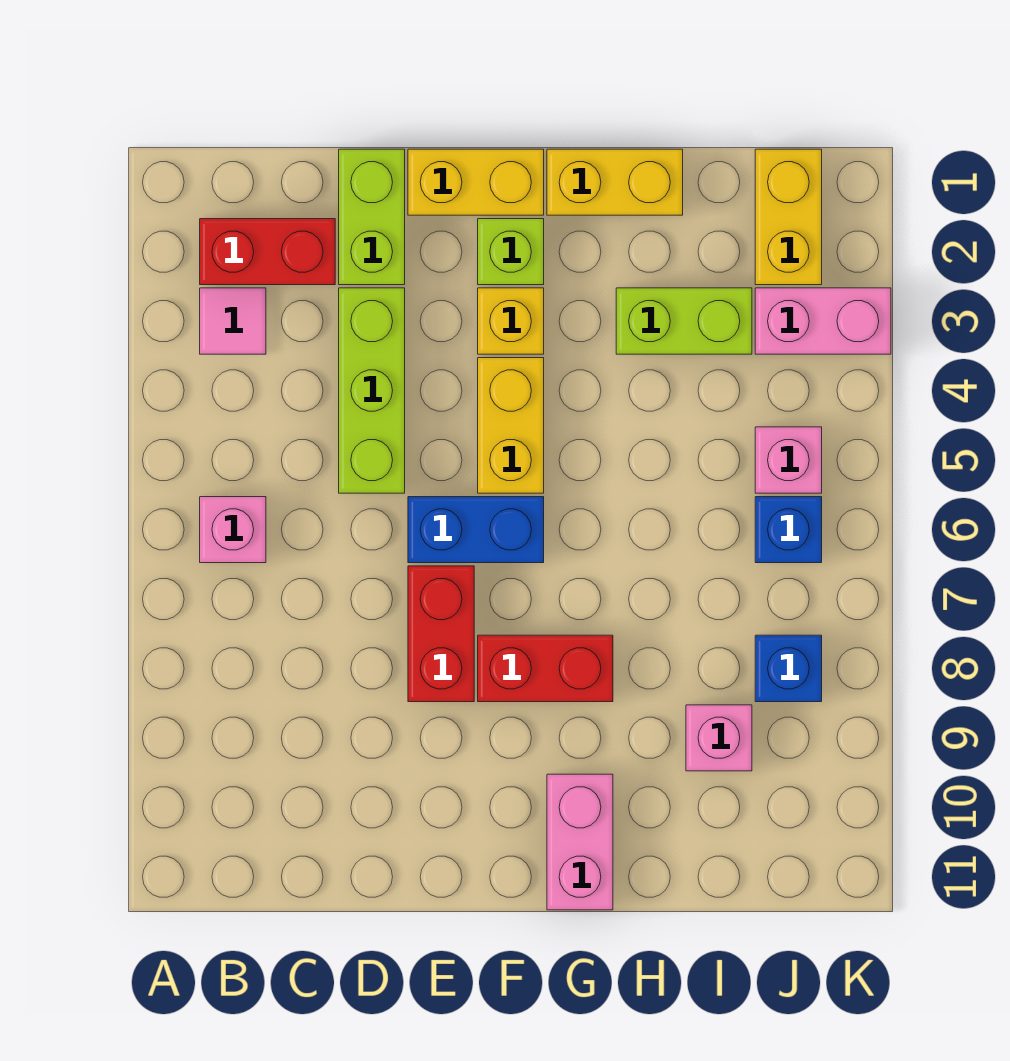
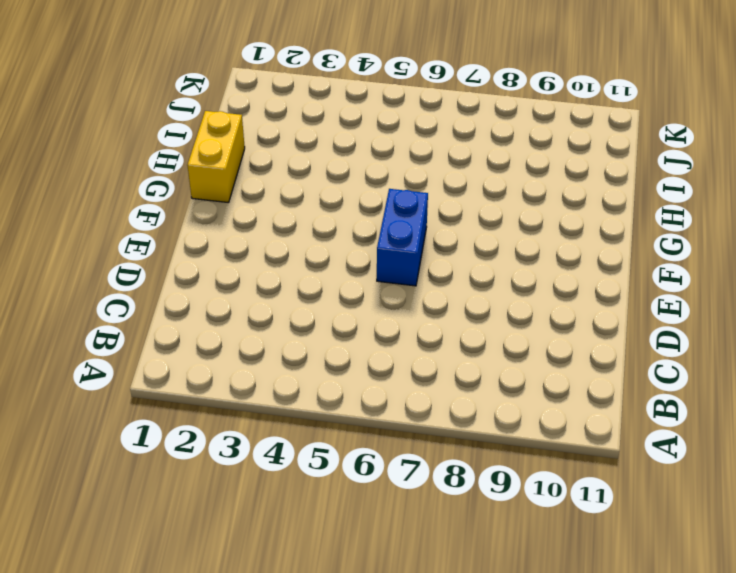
none -> red brick B2:C2 level 1
none -> pink tile B3 level 1
none -> pink brick B6 level 1

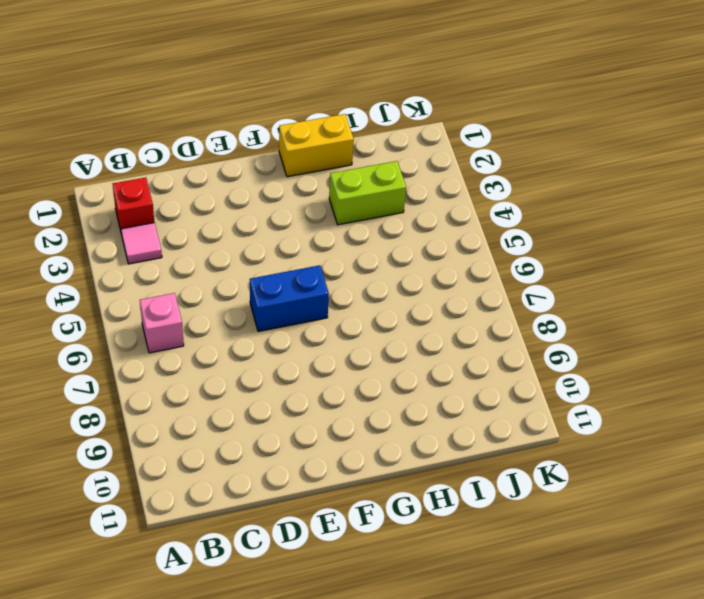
red brick B2 level 1 -> red brick B2:C2 level 1
none -> lime brick D1:D2 level 1
none -> lime brick D3:D5 level 1
none -> yellow brick E1:F1 level 1

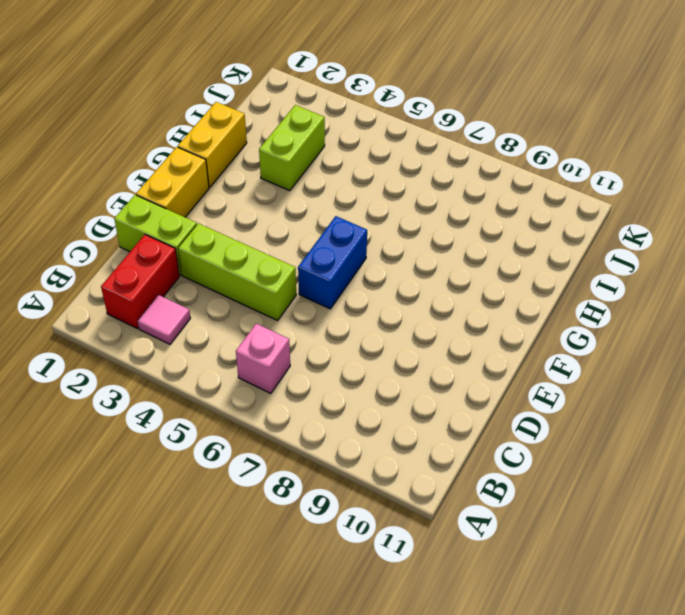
none -> red brick E7:E8 level 1
none -> lime brick F2 level 1
none -> yellow brick F3 level 1

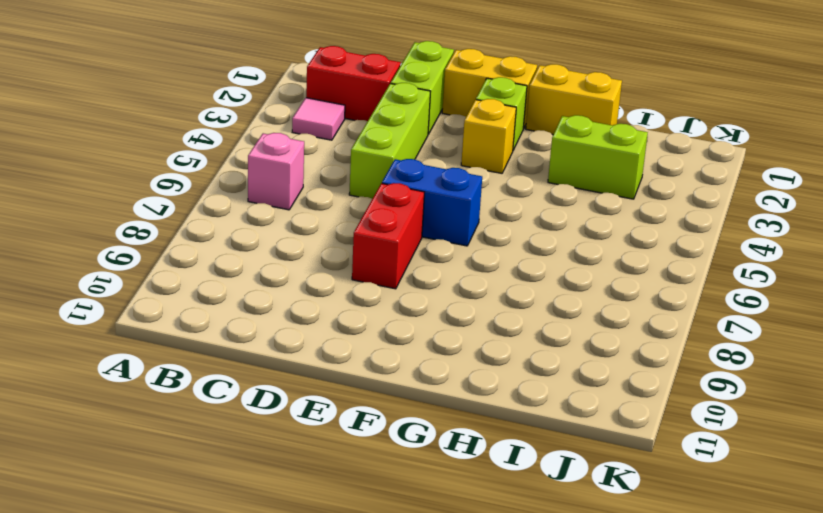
none -> yellow brick F4:F5 level 1
none -> red brick F8:G8 level 1
none -> pink brick G10:G11 level 1

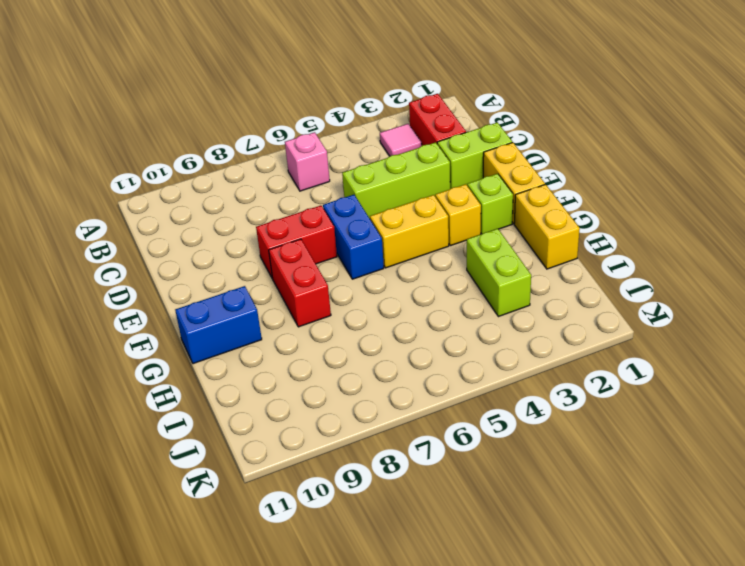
blue brick G10:G11 level 1 -> pink brick G10:G11 level 1
none -> pink brick I9 level 1
none -> yellow brick J1:J2 level 1
none -> pink brick J3:K3 level 1

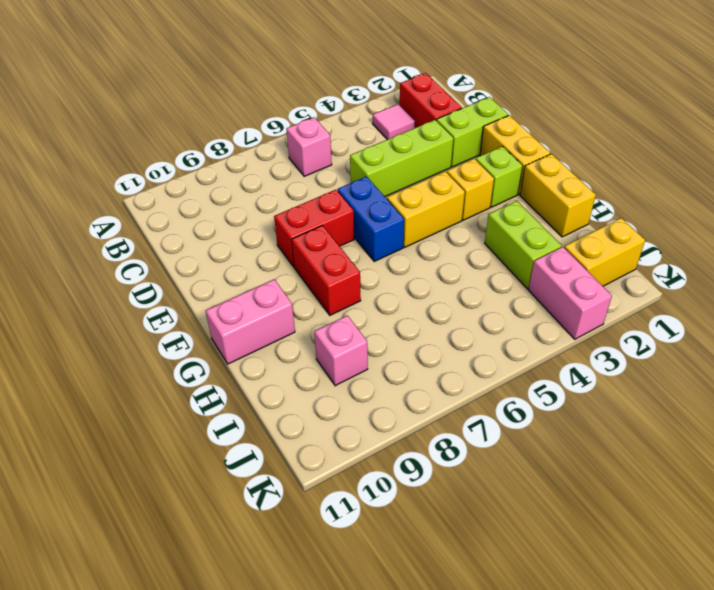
none -> pink brick J5 level 1
none -> blue brick J6 level 1
none -> blue brick J8 level 1

